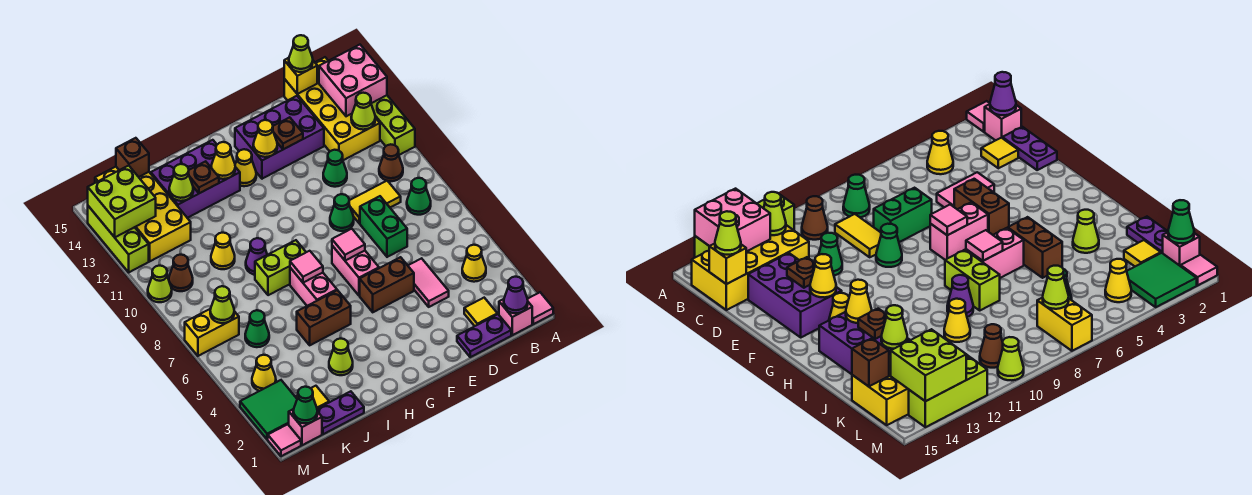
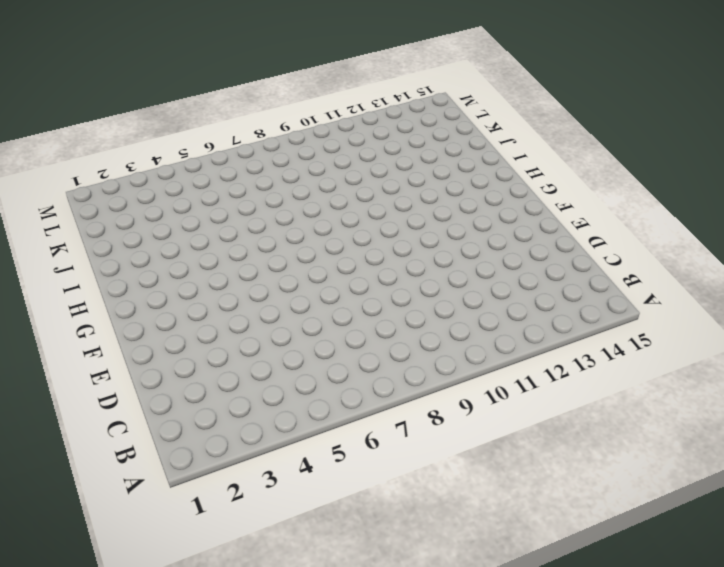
none -> pink tile A1 level 1
none -> lime brick A11:A14 level 1
none -> pink brick B1 level 1
none -> yellow cone B4 level 1

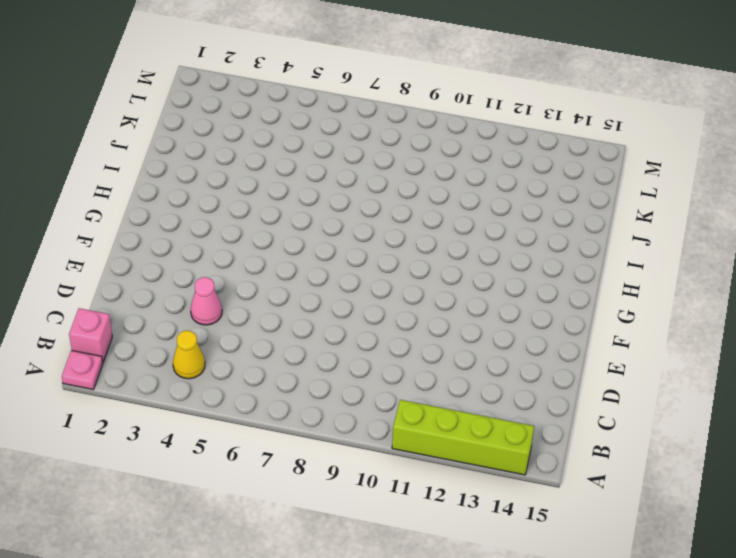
pink plate A1 level 1 -> pink tile A1 level 1
pink cone D4 level 1 -> pink tile D4:D5 level 1
none -> green cone B8 level 1
none -> brown cone B10 level 1
none -> yellow brick B12:C15 level 1
none -> purple plate C1:D1 level 1

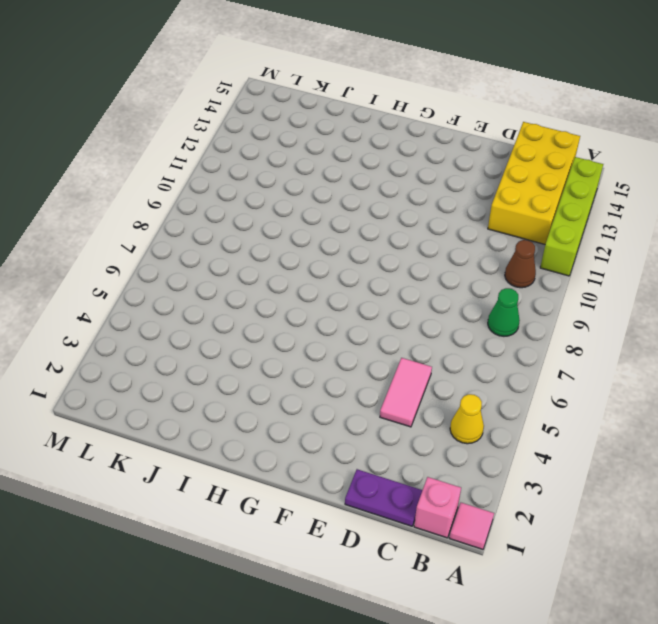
none -> yellow tile C2 level 1
none -> yellow tile C9:D9 level 1
none -> green brick D7:D8 level 1
none -> green cone D11 level 1

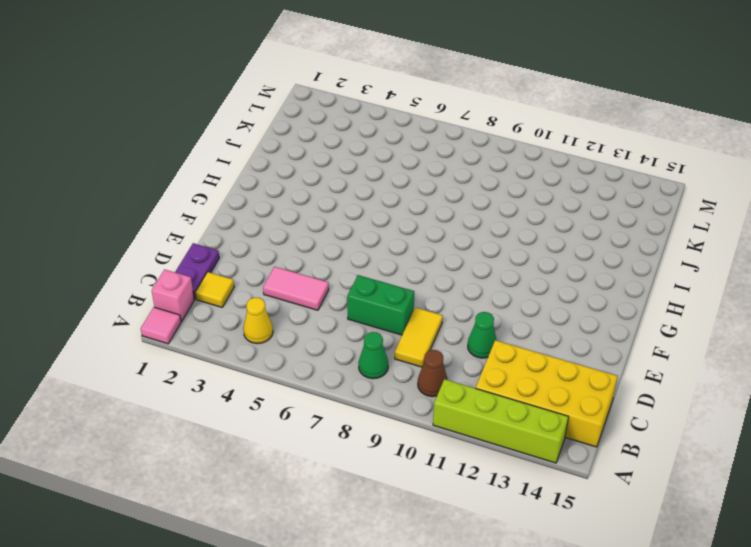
none -> purple brick D13:F14 level 1
none -> brown brick E5:F5 level 1
none -> green cone E9 level 1
none -> pink brick F6:F7 level 1

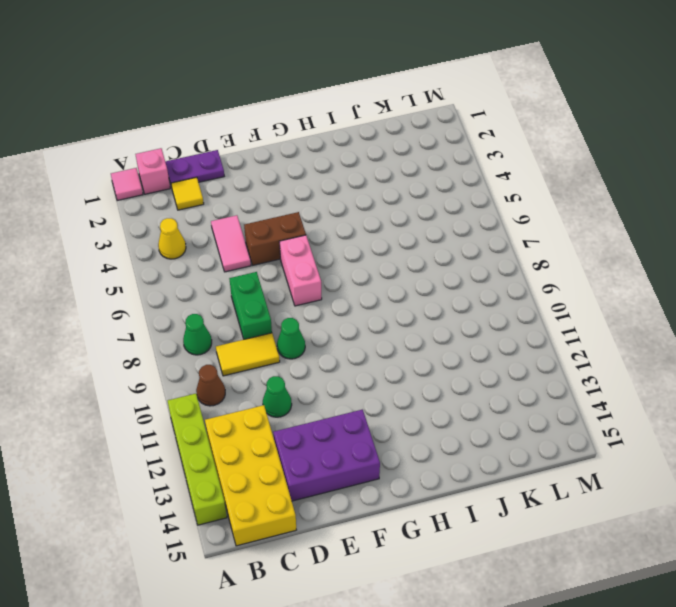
none -> yellow cone G13 level 1
none -> brown brick H5:I5 level 1
none -> pink brick H6:H7 level 1
none -> lime brick H8:I8 level 1

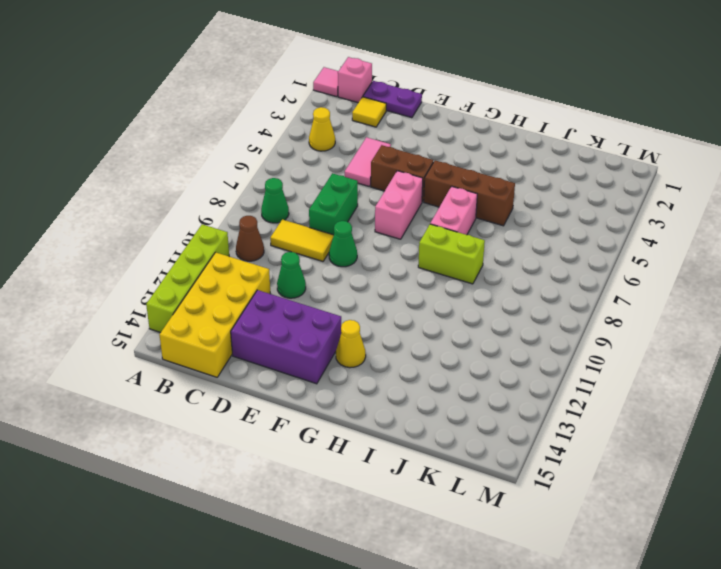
brown brick G5:I5 level 1 -> brown brick H5:I5 level 1
none -> purple brick H13:J14 level 1
none -> lime cone I3 level 1
none -> purple cone I9 level 1
none -> purple plate J1:K1 level 1

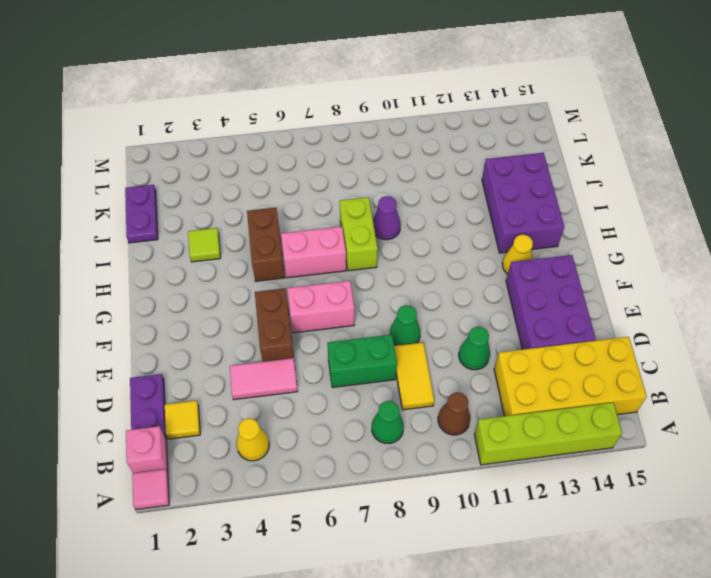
lime tile I3 level 1 -> lime cone I3 level 1
none -> yellow cone J10 level 1
none -> yellow tile K2 level 1
none -> green cone K6 level 1
none -> yellow brick K12:L15 level 1

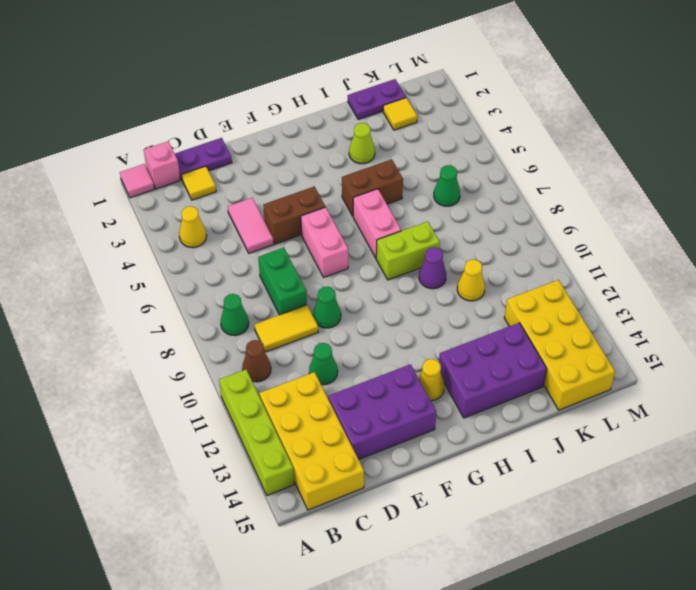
none -> pink brick L1 level 1
none -> green tile L2:M3 level 1
none -> yellow cone L4 level 1
none -> yellow brick L7:M7 level 1

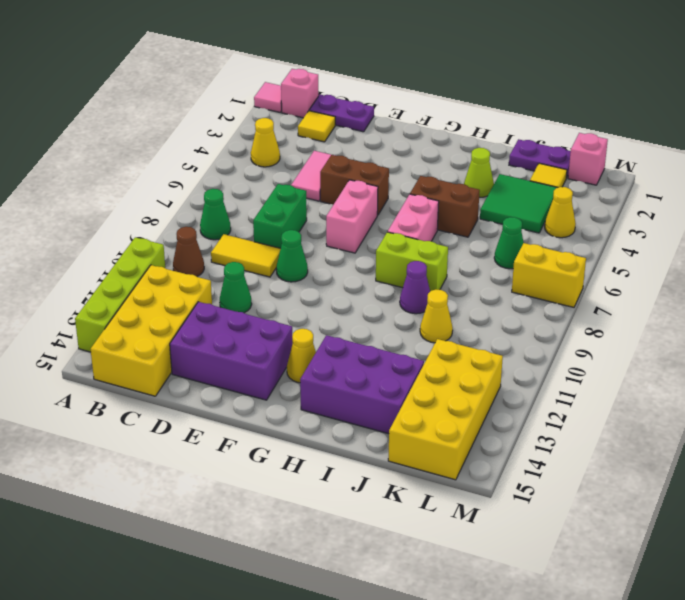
green tile J3:K4 level 1 -> green tile L2:M3 level 1
none -> brown cone L10 level 1
none -> pink tile M1 level 1
none -> lime cone M10 level 1
none -> lime brick M12:M14 level 1

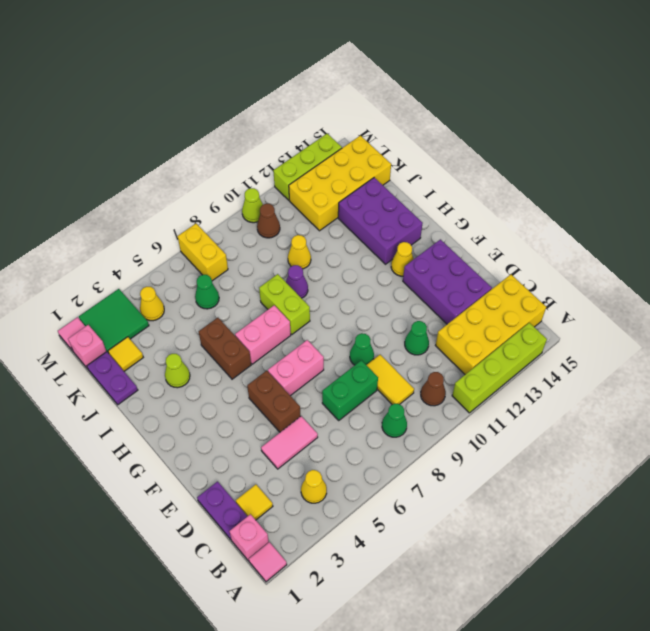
none -> pink brick A13:B14 level 2
none -> purple cone B1 level 2
none -> lime cone B12 level 2
none -> yellow brick C15 level 2

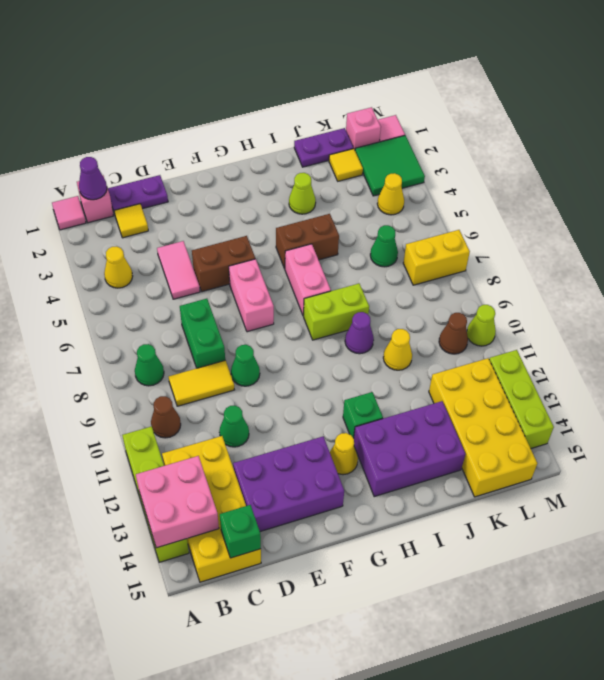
green brick C15 level 2 -> yellow brick C15 level 2
green brick H12 level 1 -> none
none -> lime cone B12 level 2
none -> brown plate E13 level 2
none -> pink tile F7 level 2
none -> yellow cone F13 level 2

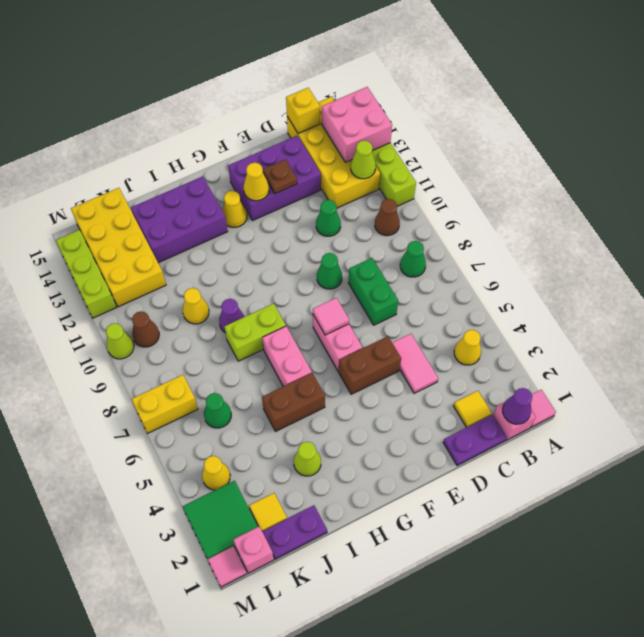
none -> yellow tile C9:D9 level 1
none -> pink tile H7 level 2
none -> yellow cone H13 level 2
none -> brown plate I13 level 2

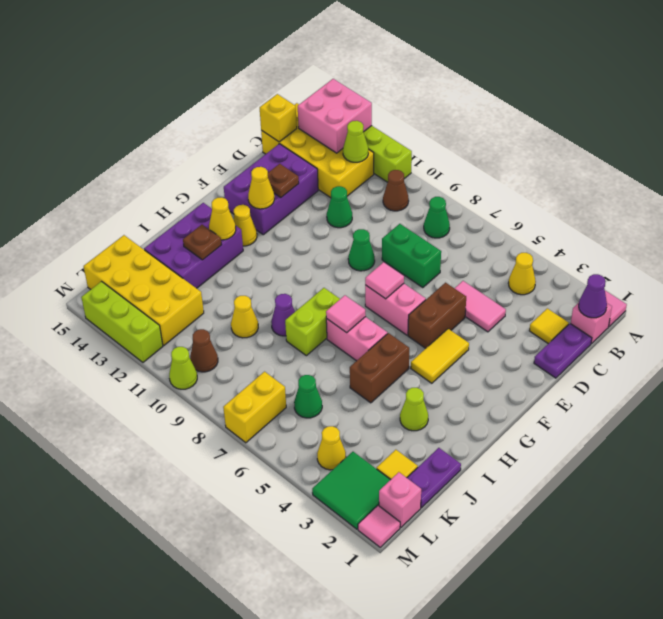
yellow tile F4:G4 level 1 -> yellow tile C9:D9 level 1
none -> lime cone J13 level 2
none -> brown brick K15 level 2
none -> green cone L1 level 2
none -> lime cone L7 level 2

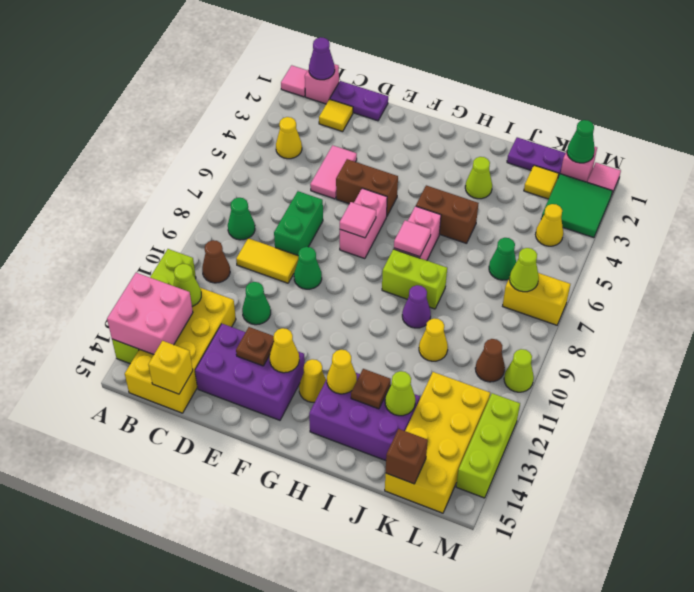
none -> lime brick L13:M14 level 2
none -> lime cone C15 level 3

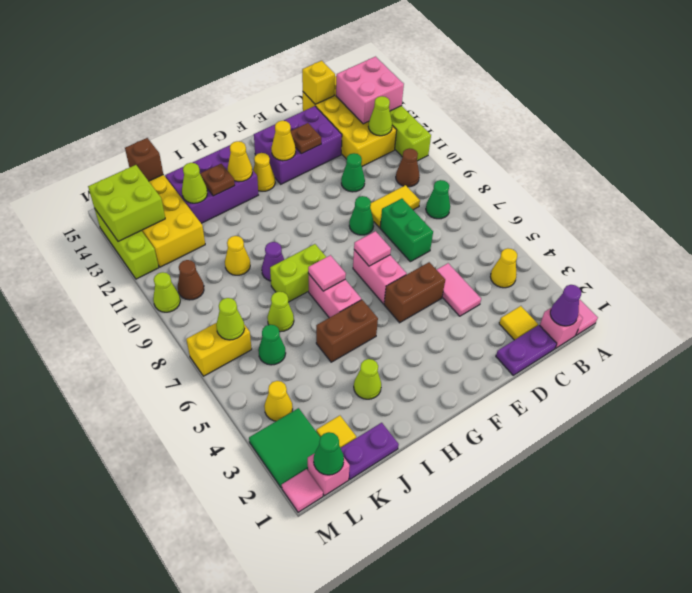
lime cone J7 level 1 -> lime cone C15 level 3

